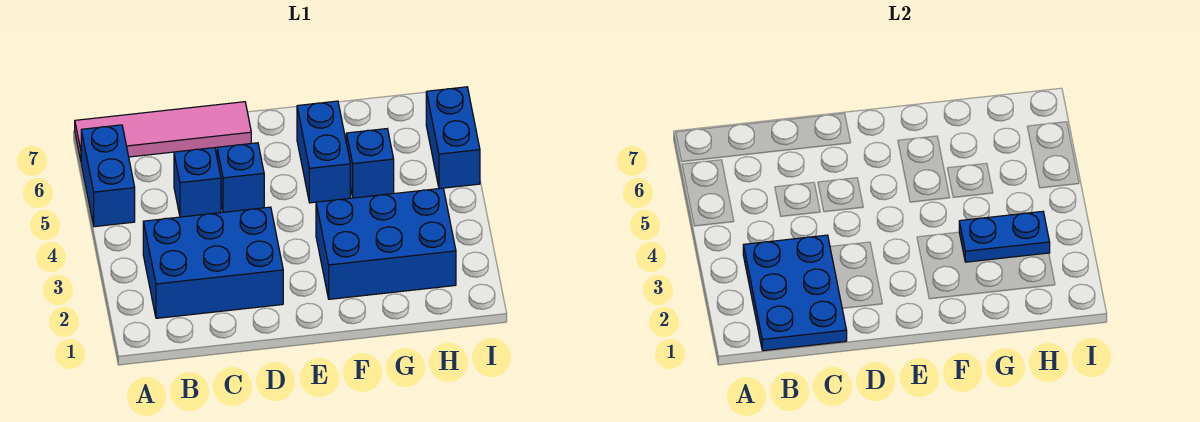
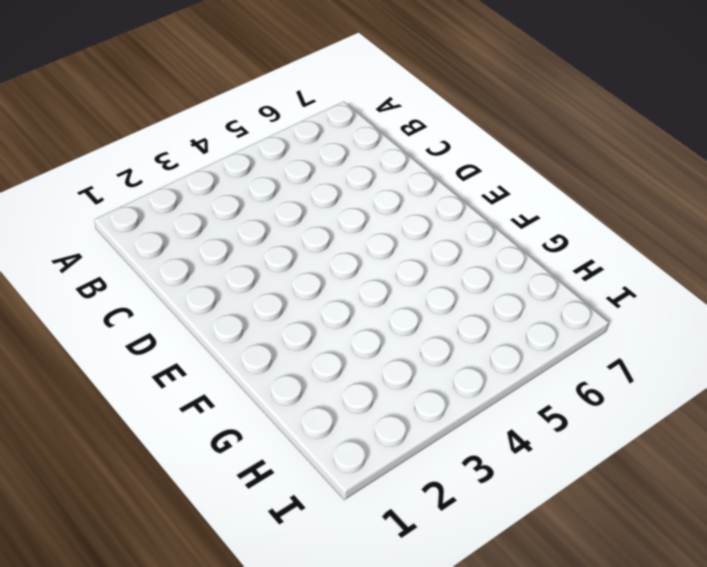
none -> blue brick A5:A6 level 1
none -> pink tile A7:D7 level 1

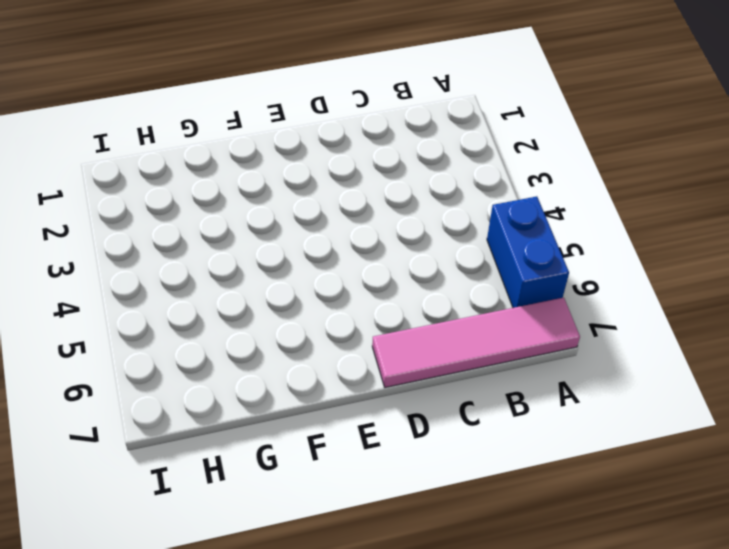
none -> blue brick B2:D3 level 1
none -> blue brick C5 level 1

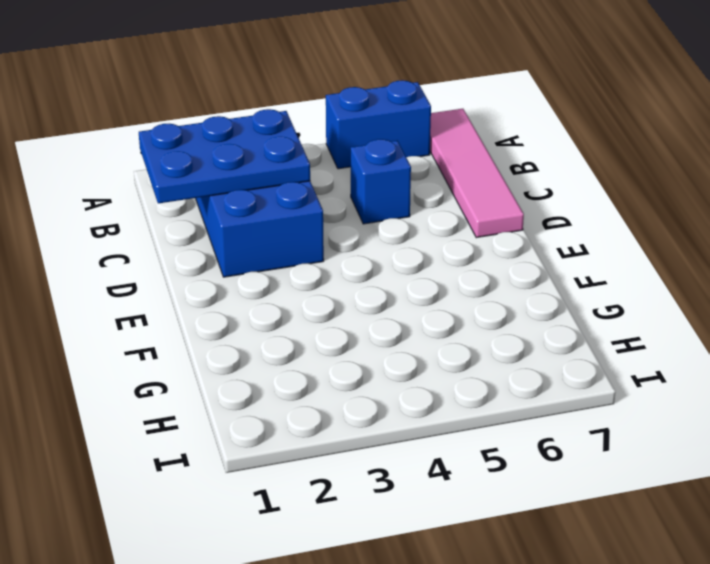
none -> blue brick D5 level 1
none -> blue brick F2:H3 level 1

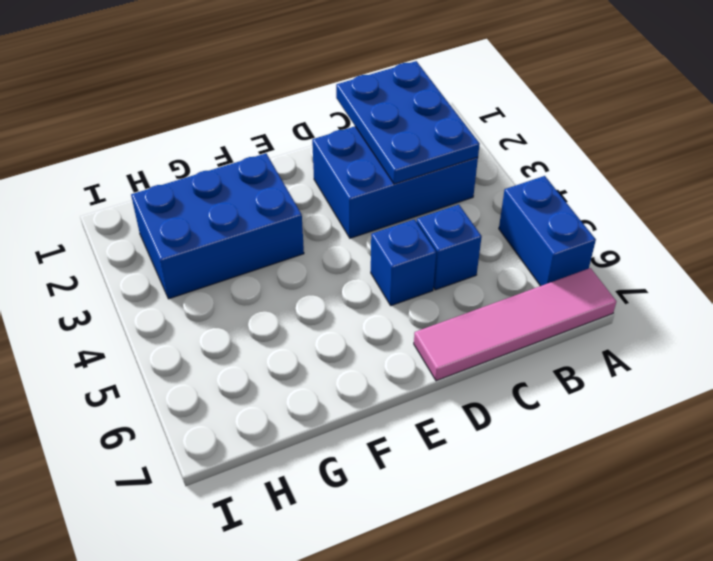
none -> blue brick F5:F6 level 1
none -> blue brick G5 level 1

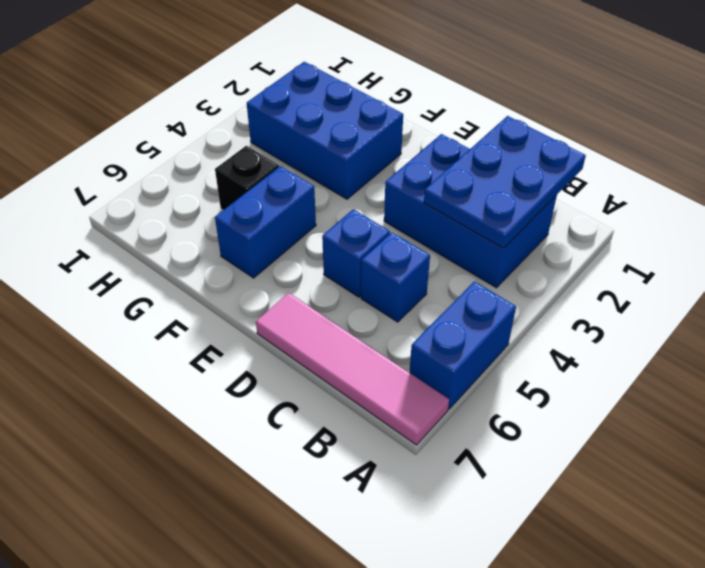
black brick G5 level 1 -> blue brick G5 level 1
none -> blue brick I5:I6 level 1
none -> blue plate G3:H3 level 2

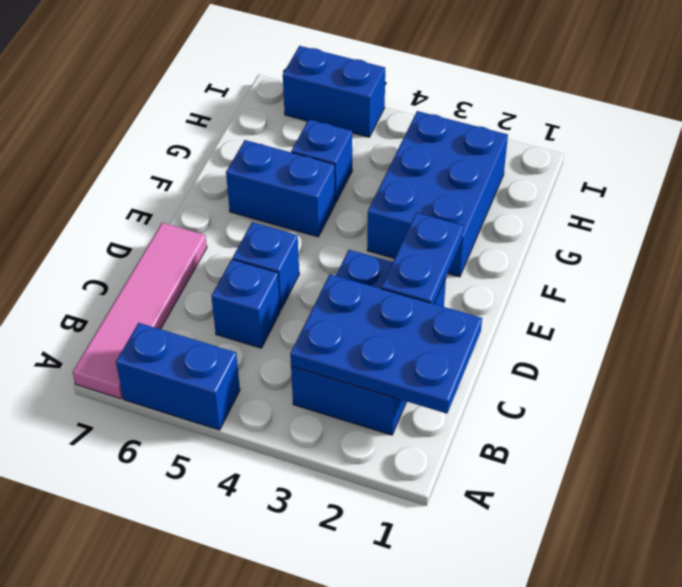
blue plate D2:E2 level 2 -> blue plate G3:H3 level 2

